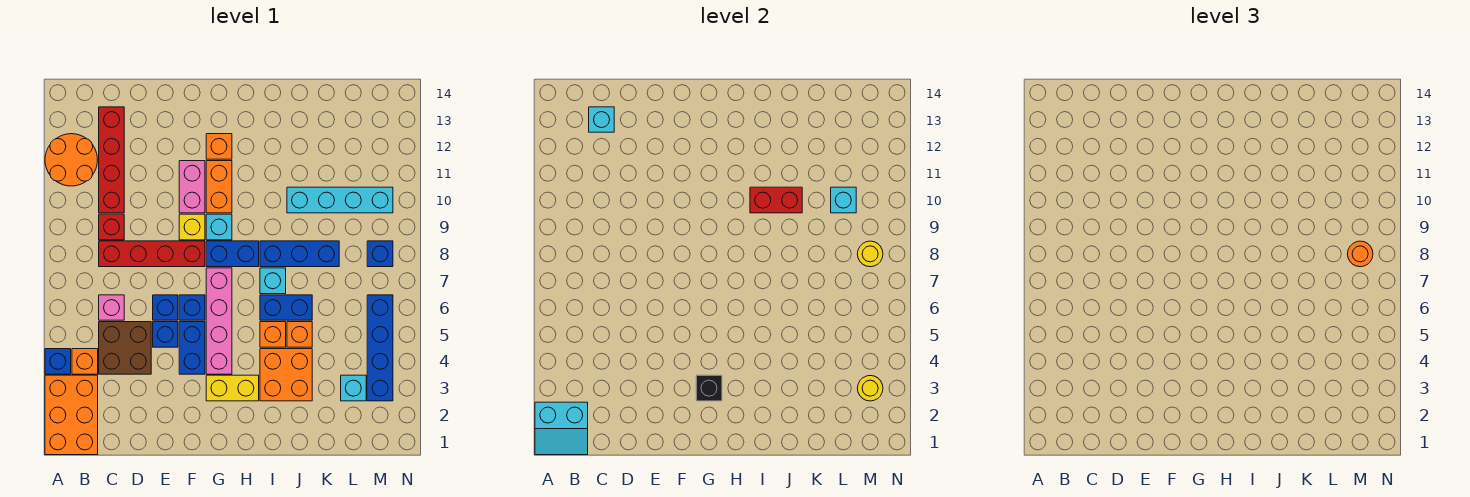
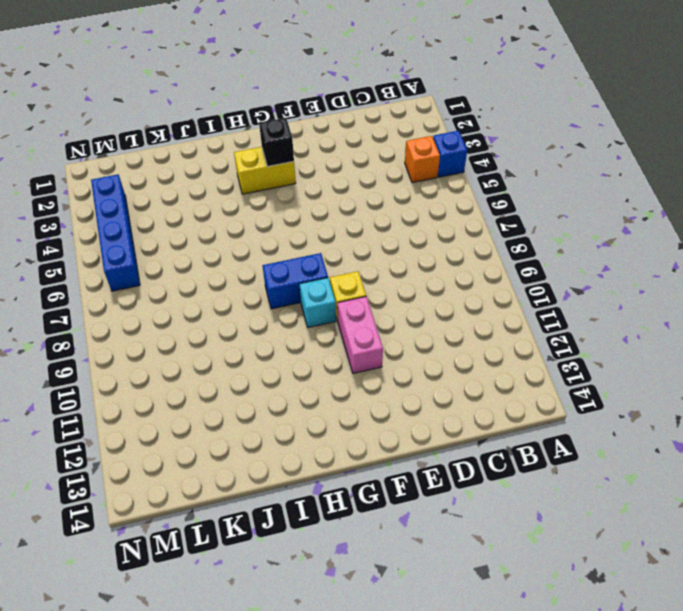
none -> orange brick A1:B3 level 1
none -> orange round brick A11:B12 level 1
none -> brown brick C4:D5 level 1
none -> pink brick C6 level 1

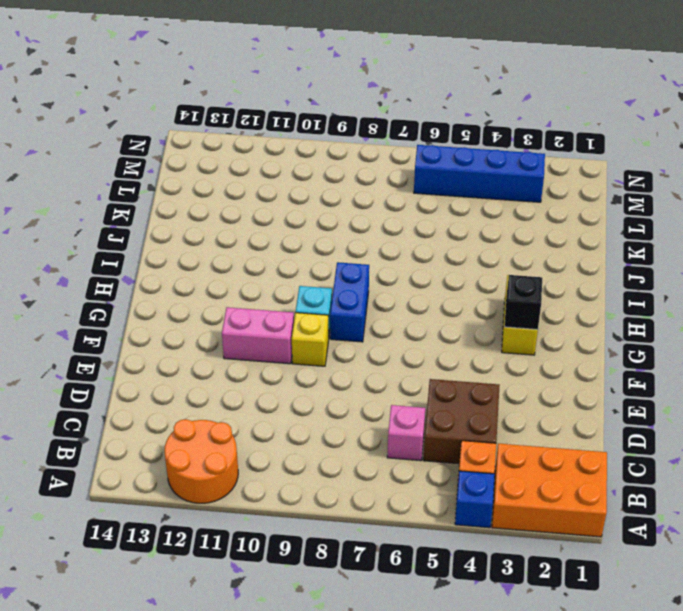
none -> red brick C8:F8 level 1
none -> red brick C9 level 1
none -> red brick C10:C13 level 1
none -> blue brick E5 level 1

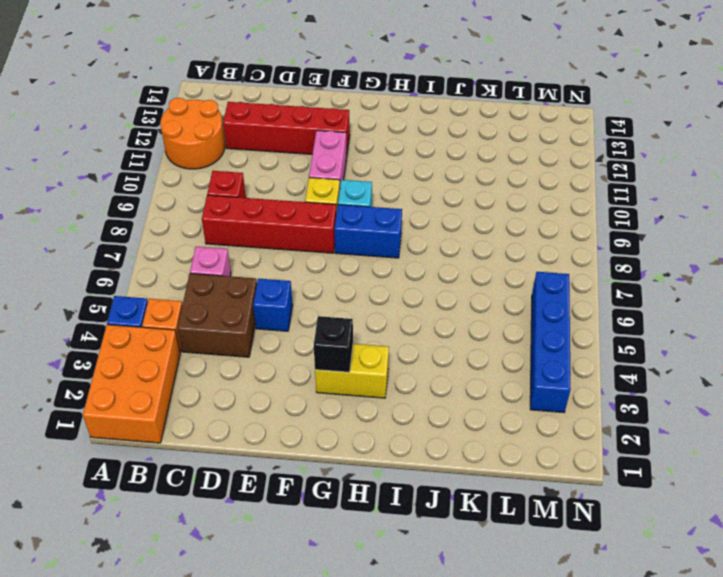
red brick C12:F12 level 1 -> red brick C10:C13 level 1
none -> blue brick E6 level 1
none -> blue brick F4:F5 level 1
none -> blue brick F6 level 1
none -> pink brick G4:G7 level 1

